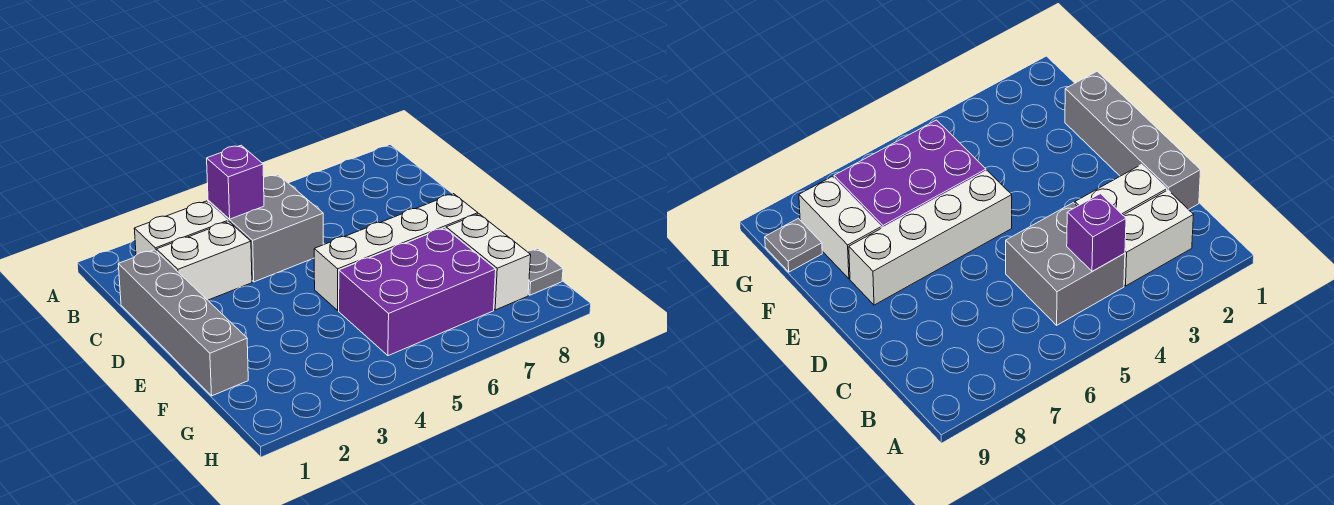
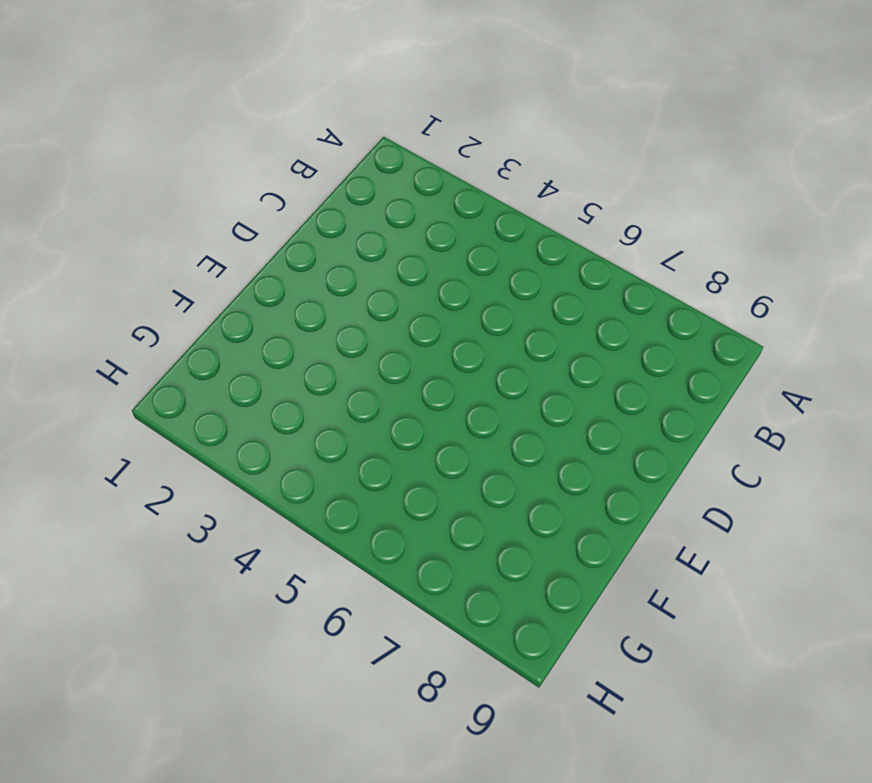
none -> white brick B2:B3 level 1
none -> grey brick B4:C5 level 1

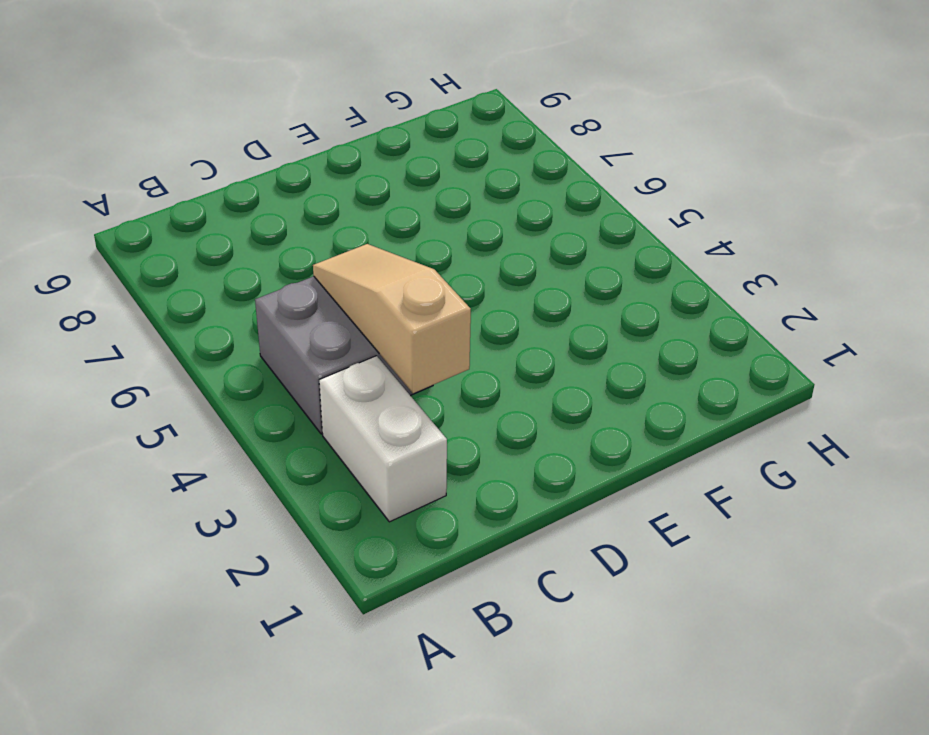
tan slope C3:C5 level 2 top 3 -> none
none -> grey brick C1:F1 level 1
none -> white brick C2:C3 level 1

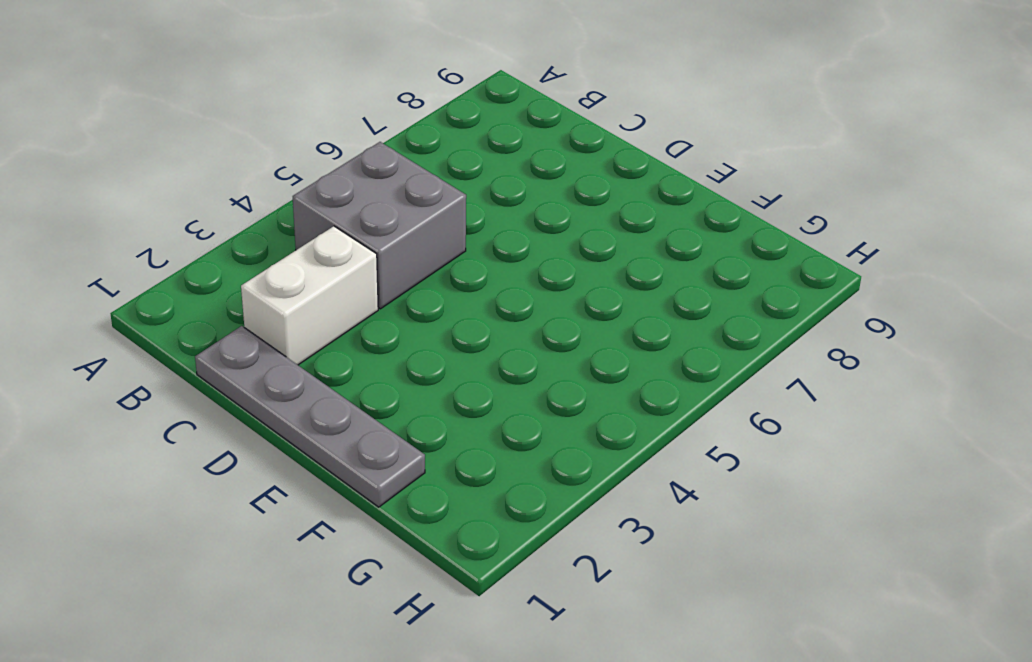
grey plate C1:F1 level 1 -> grey brick C1:F1 level 1
none -> white brick B2:B3 level 1
none -> white brick E5:E8 level 1

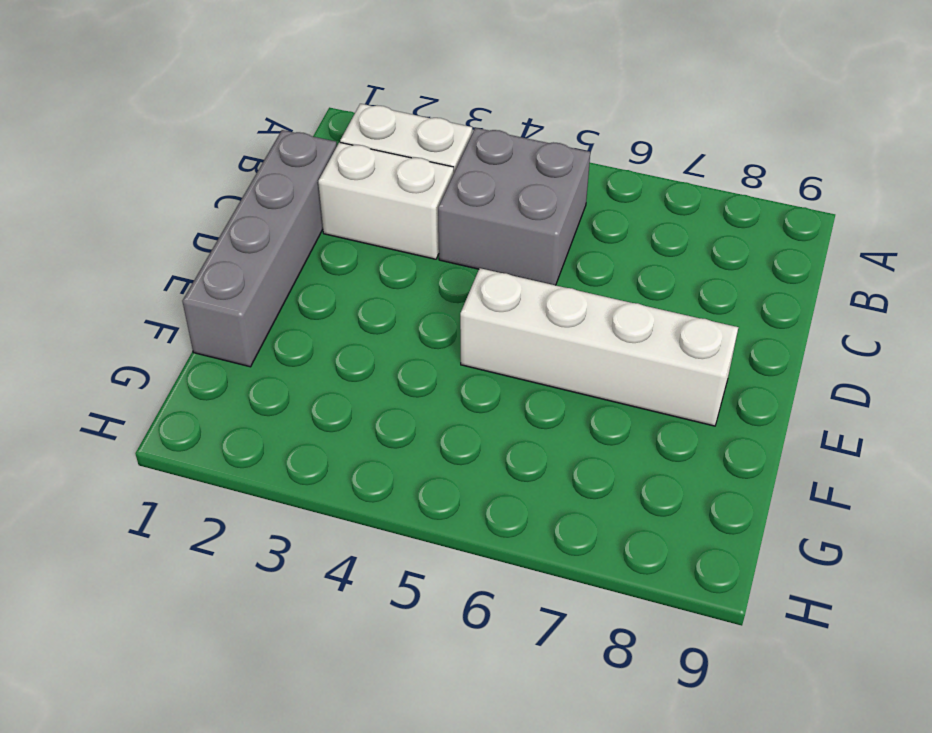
none -> purple brick F5:G7 level 1
none -> white brick F8:G8 level 1

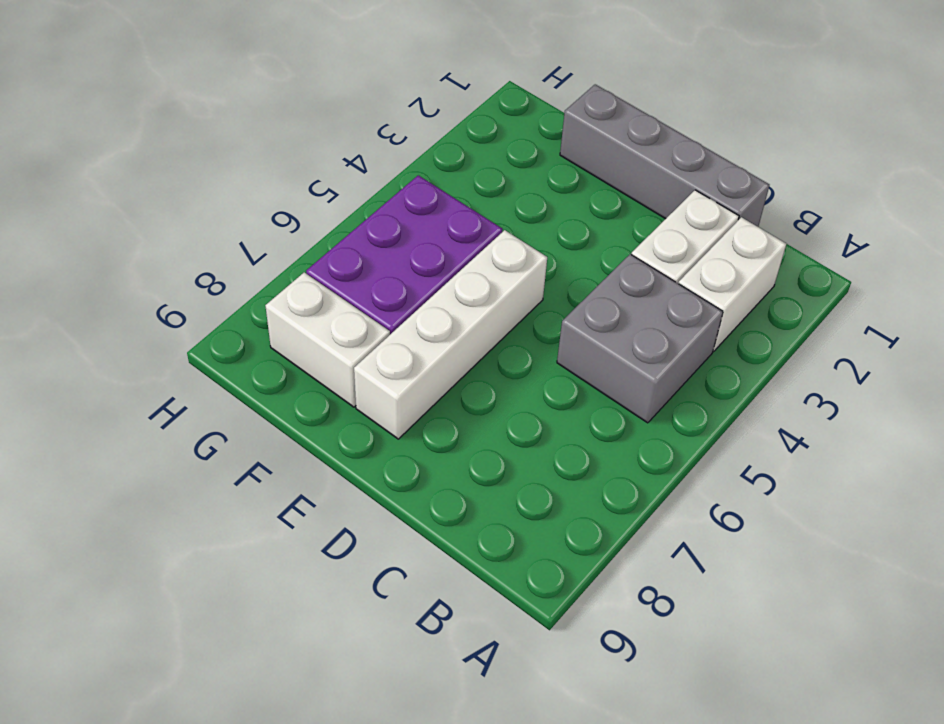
none -> grey plate G9 level 1
none -> purple brick B4 level 2

